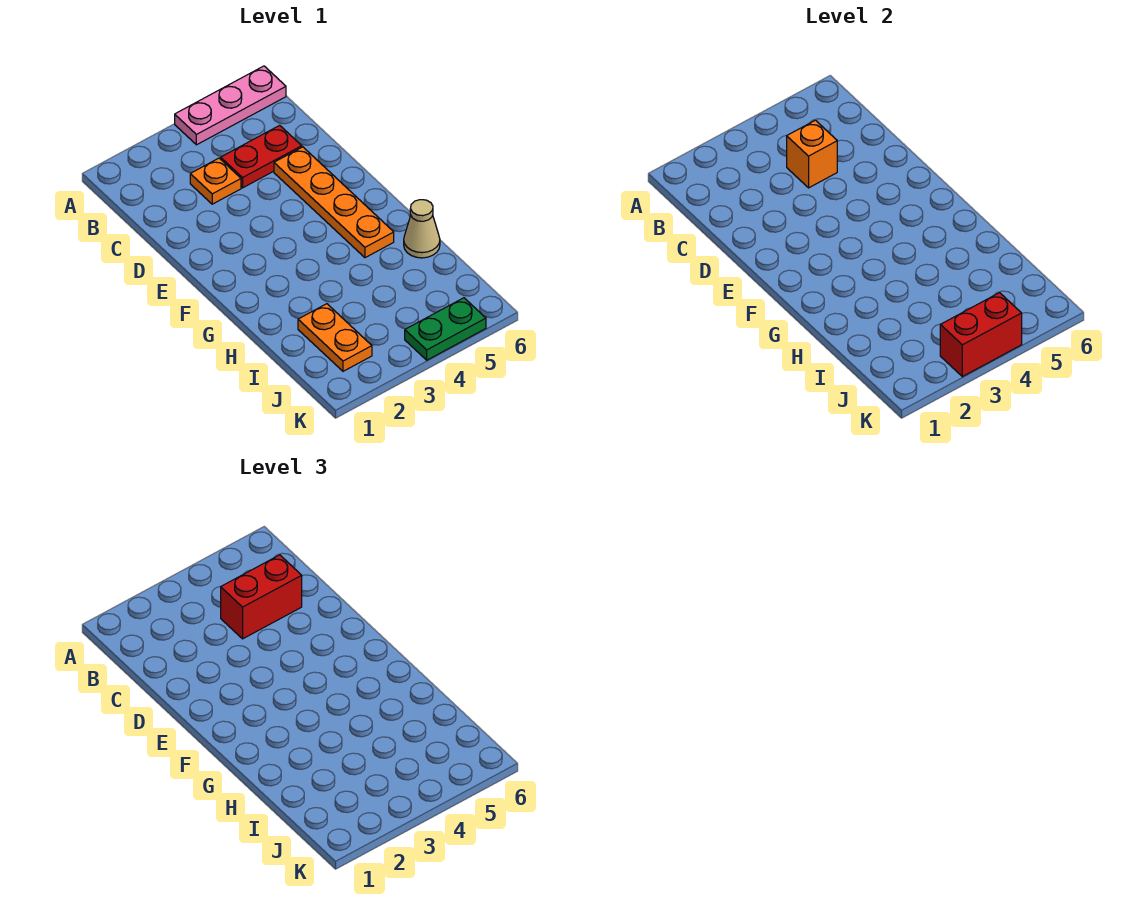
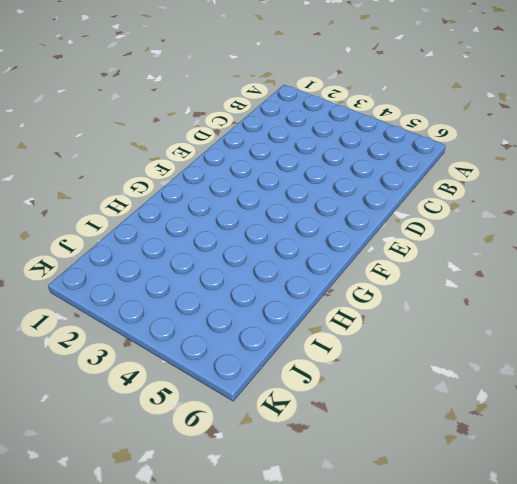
none -> pink plate A4:A6 level 1
none -> orange plate C3 level 1

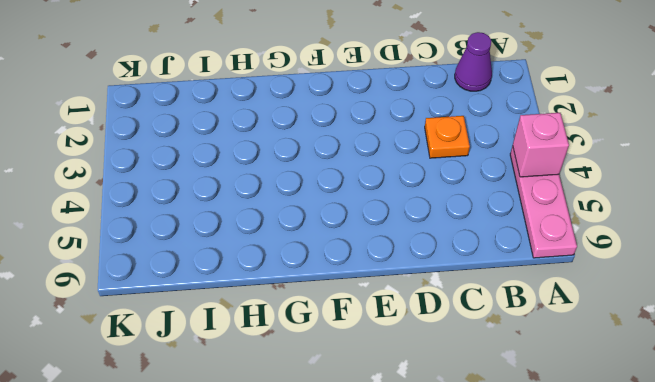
pink brick A4 level 2 -> none
purple cone B1 level 1 -> none
none -> red plate C4:C5 level 1
none -> orange plate D5:G5 level 1

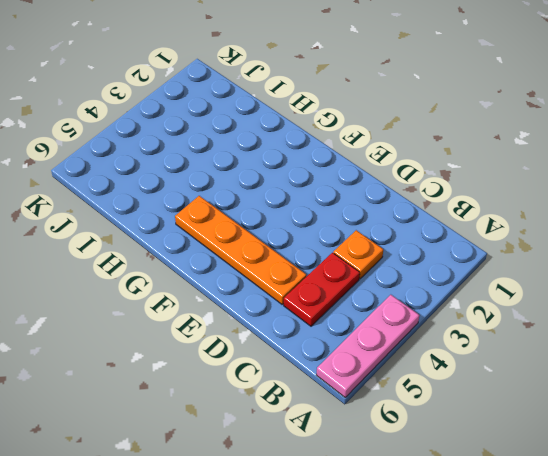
none -> tan cone H6 level 1
none -> orange plate I2:J2 level 1

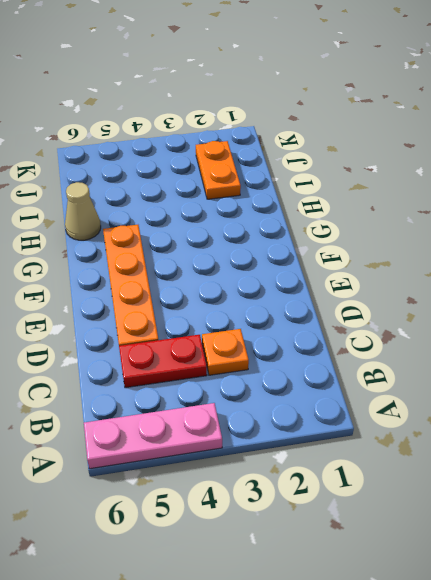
none -> green plate K4:K5 level 1
none -> orange brick C4 level 2

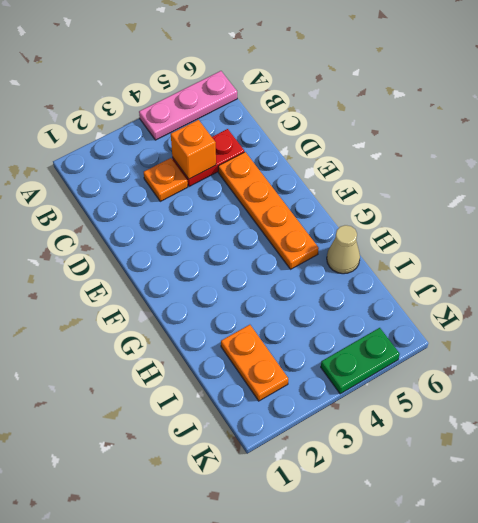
none -> red brick K3:K4 level 2
none -> red brick C4:C5 level 3

